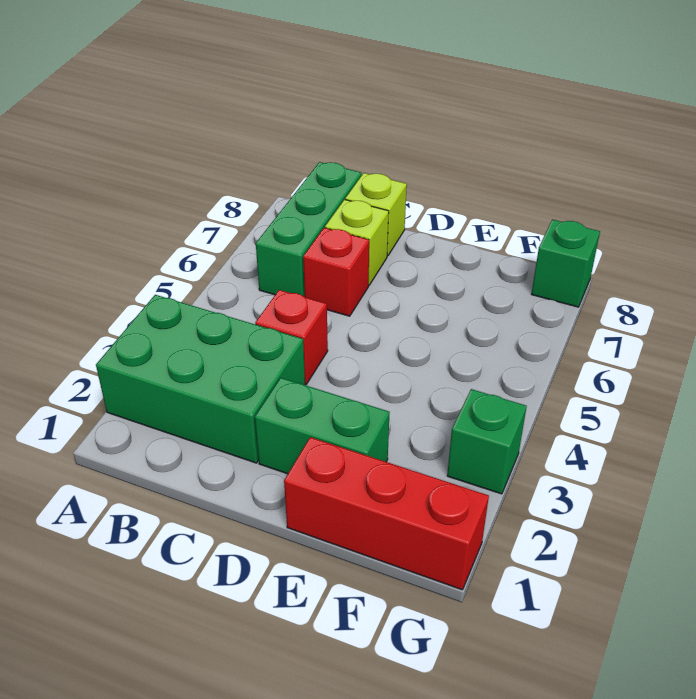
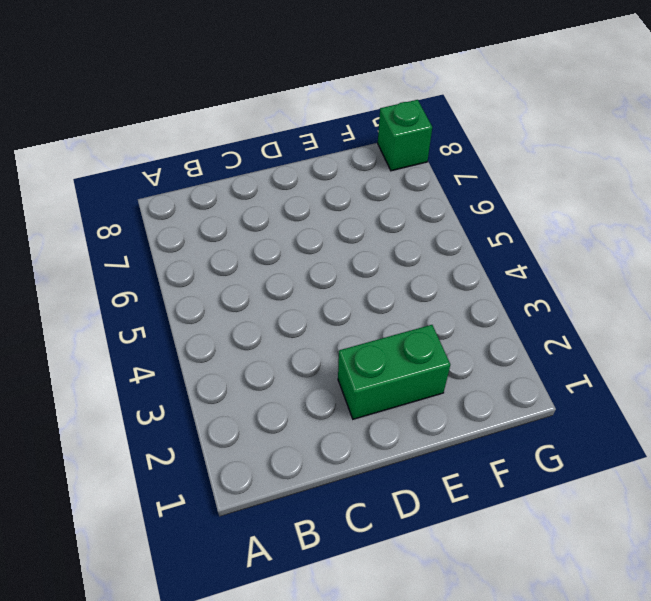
none -> green brick A2:C3 level 1
none -> green brick B6:B8 level 1

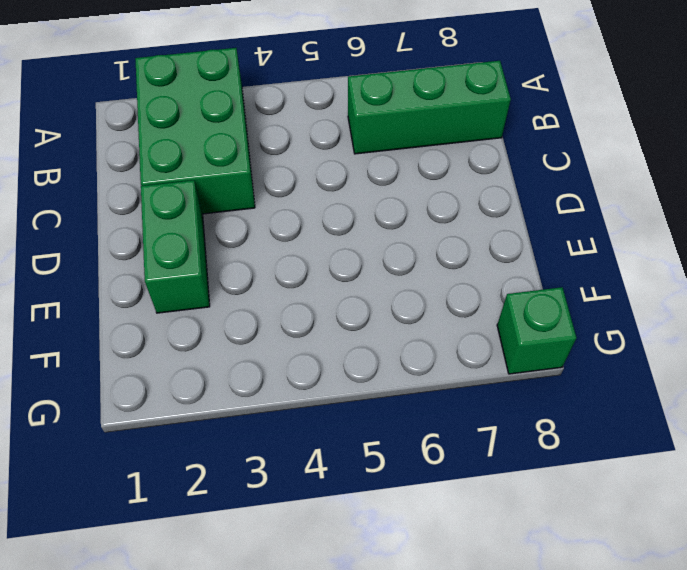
none -> red brick C4 level 1
none -> red brick C6 level 1

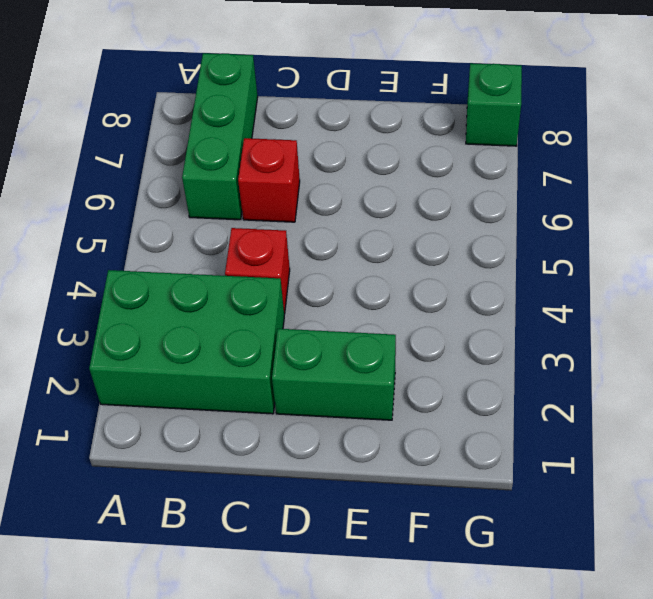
none -> lime brick C7 level 1
none -> lime brick C8 level 1

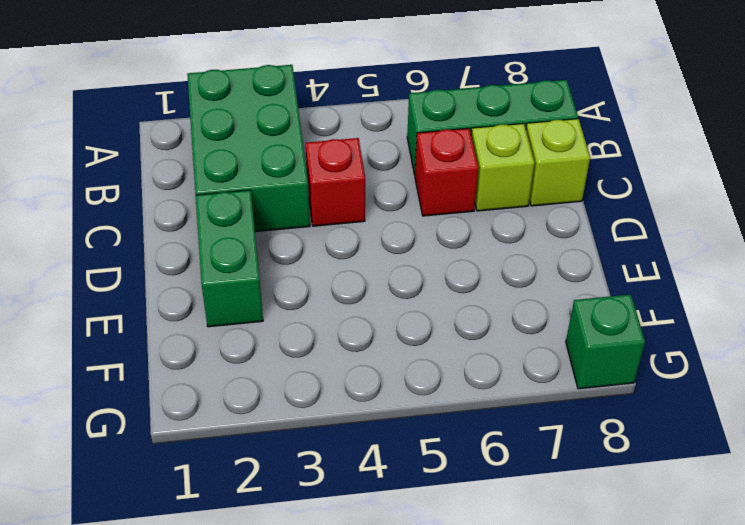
none -> red brick E1:G1 level 1
none -> green brick G3 level 1

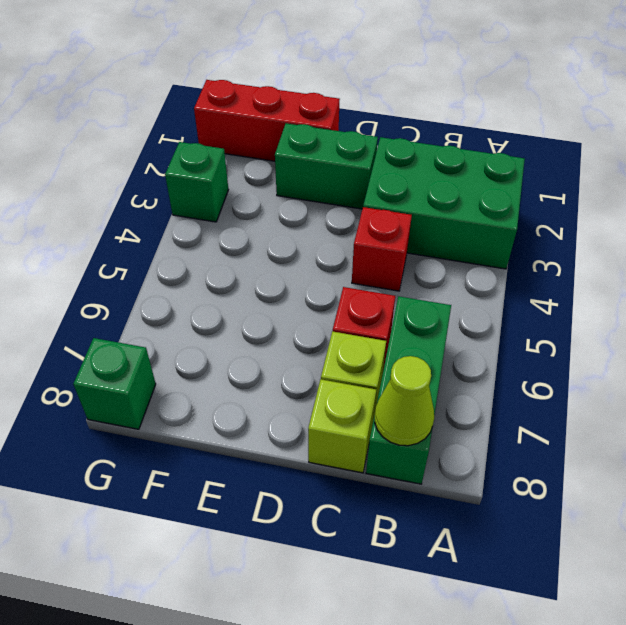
lime cone B8 level 2 -> none

